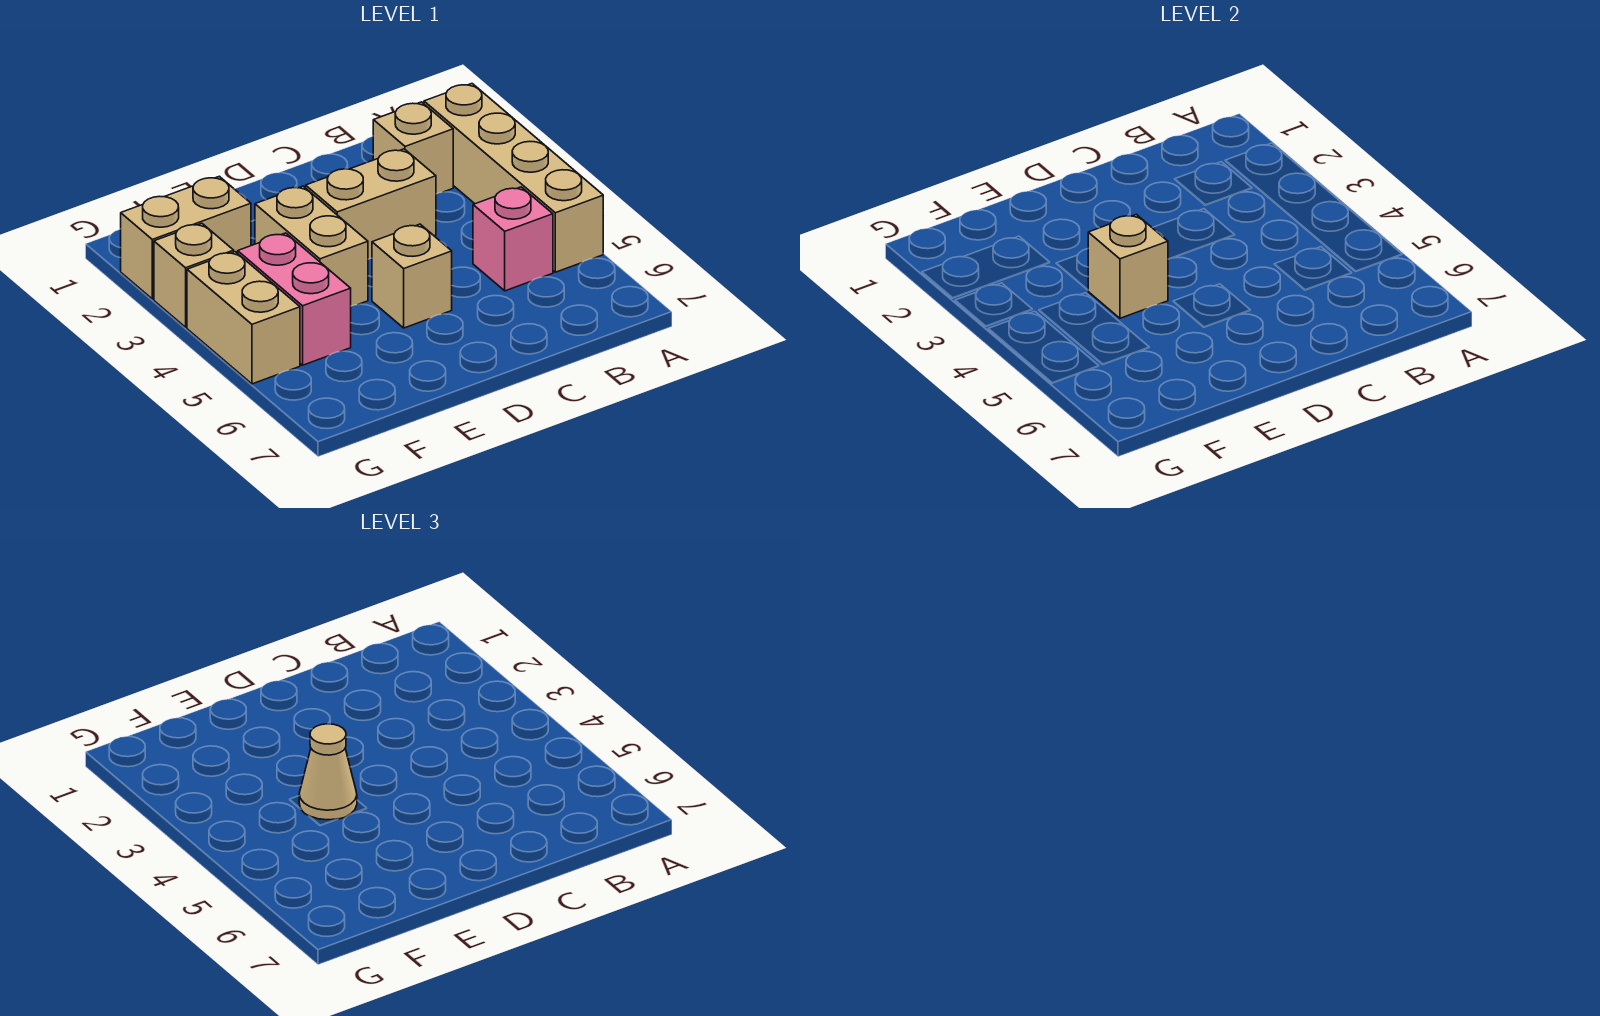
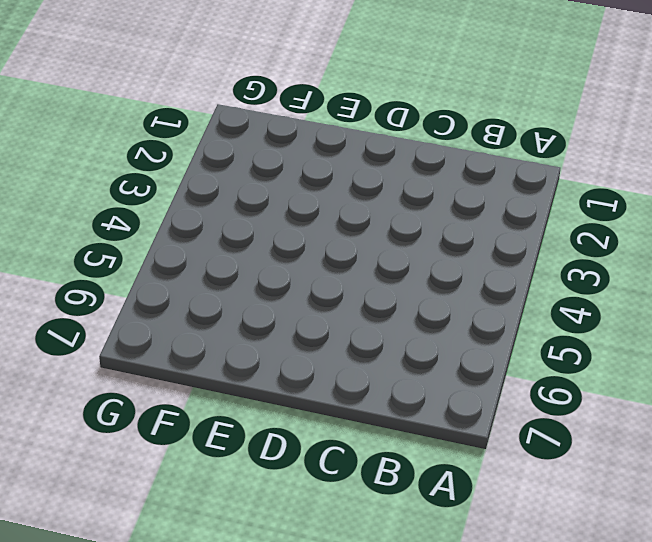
none -> tan brick A2:A5 level 1
none -> tan brick B2 level 1
none -> pink brick B5 level 1

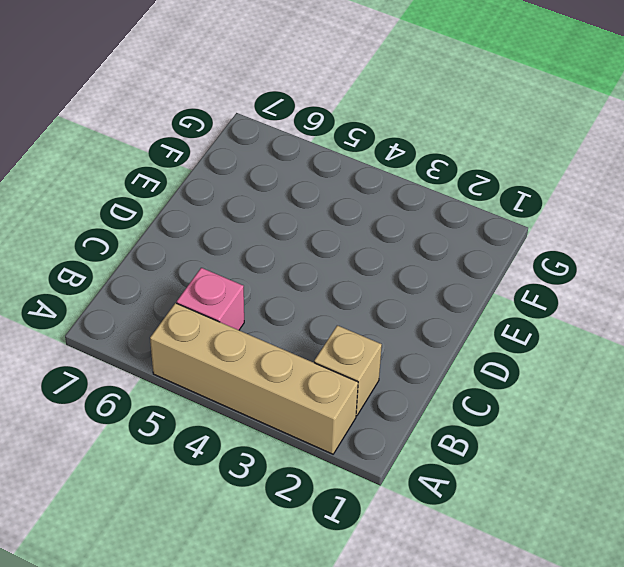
none -> tan brick C3:D3 level 1
none -> tan brick D5 level 1
none -> tan brick E3:E4 level 1

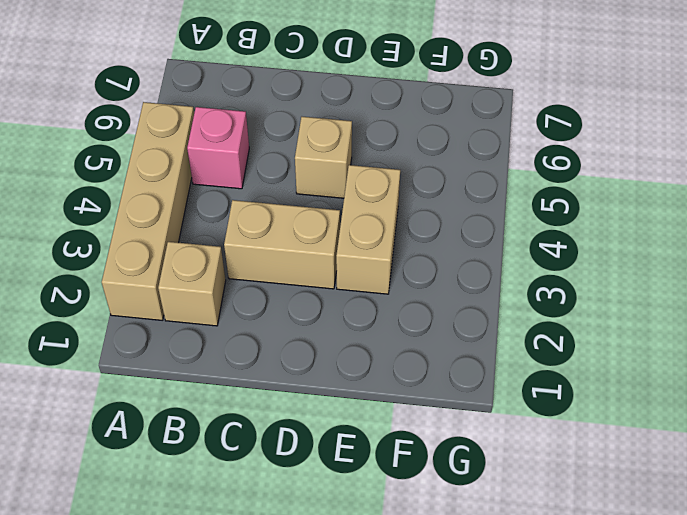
none -> tan brick F2:G2 level 1
none -> pink brick F4:F5 level 1
none -> tan brick G3 level 1

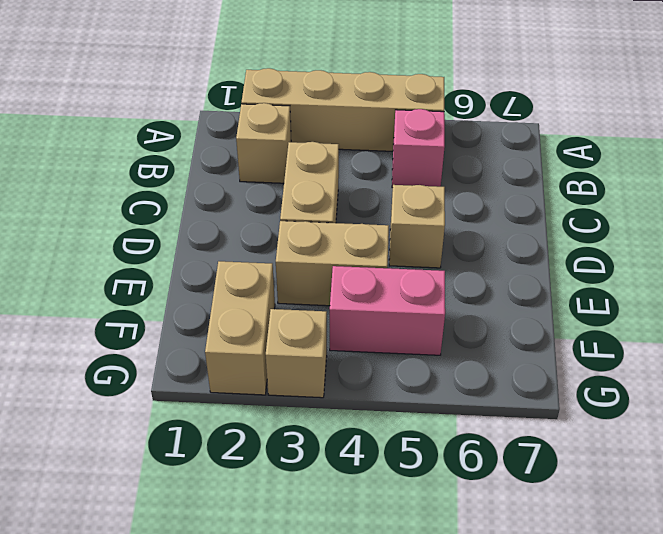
none -> tan brick G4:G5 level 1
none -> tan brick E4 level 2
none -> tan cone E4 level 3

